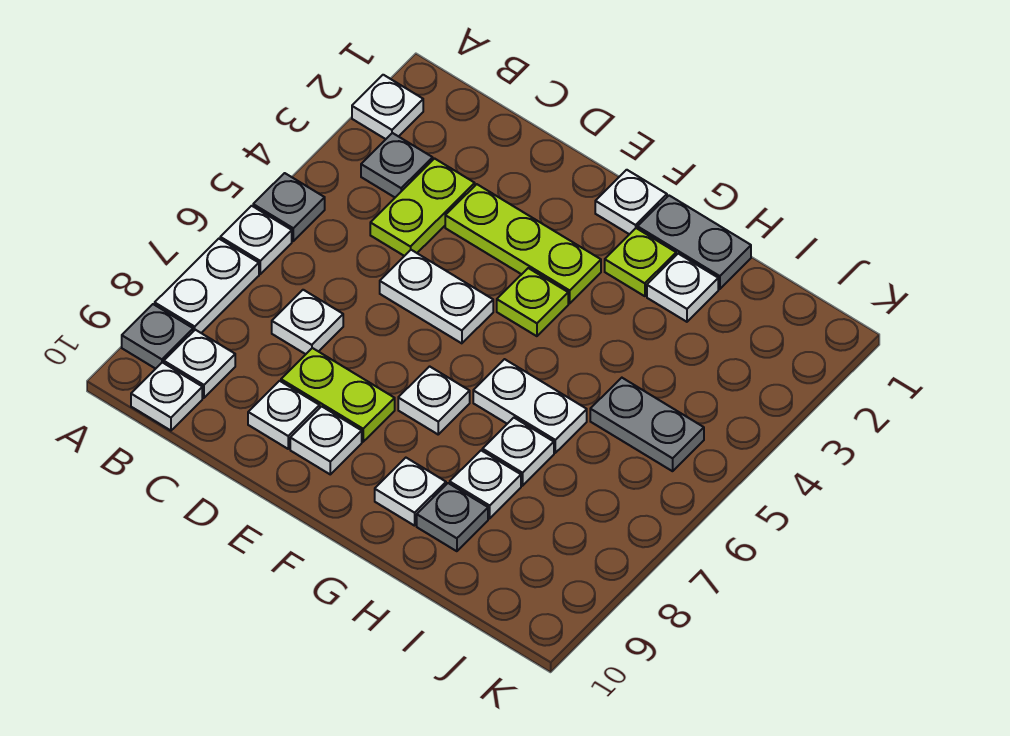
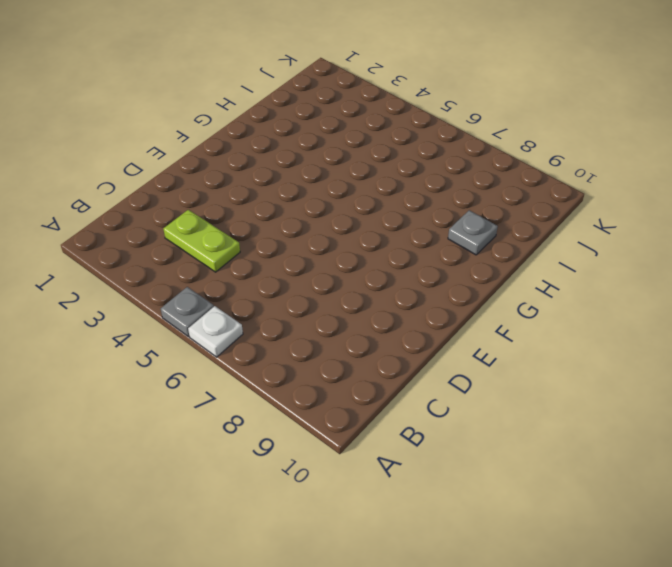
none -> white plate A2 level 1
none -> white plate A7:A8 level 1
none -> grey plate A9 level 1

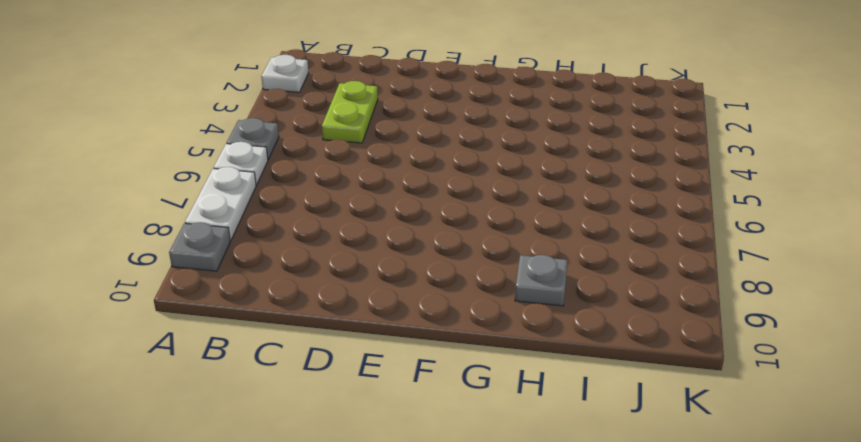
none -> grey plate B3 level 1
none -> white plate B9 level 1
none -> white plate B10 level 1

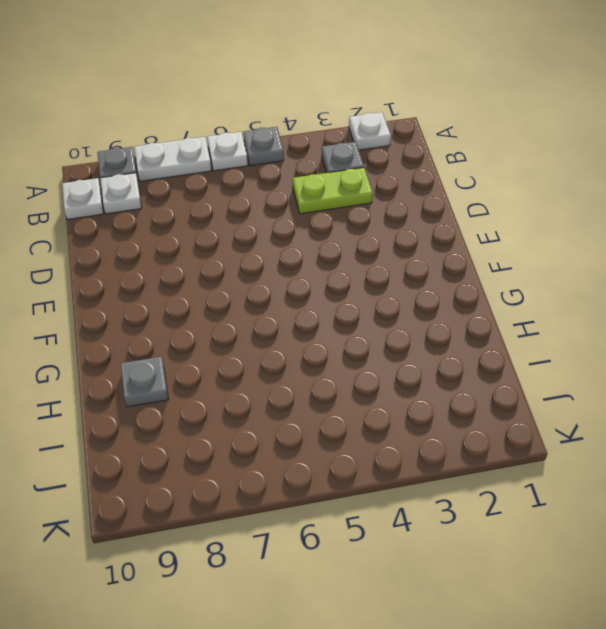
none -> white plate C7 level 1
none -> lime plate D3:F3 level 1
none -> white plate D5:E5 level 1

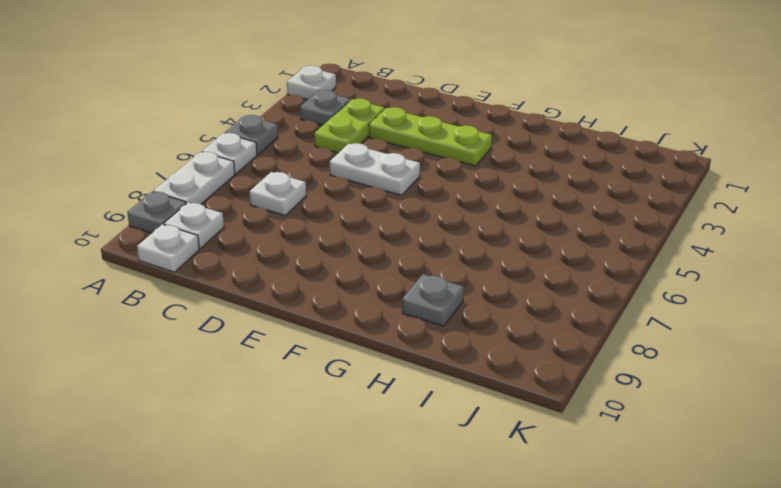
none -> lime plate D8:E8 level 1
none -> white plate D9 level 1
none -> white plate E9 level 1

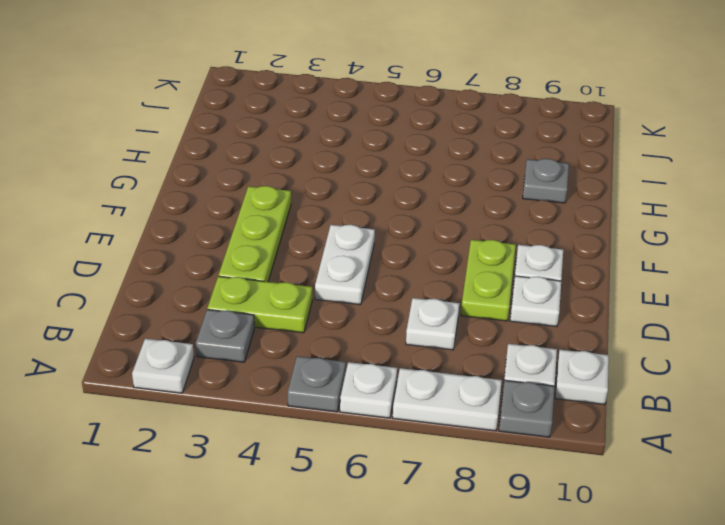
none -> white plate F1 level 1
none -> lime plate F4 level 1
none -> white plate F7 level 1

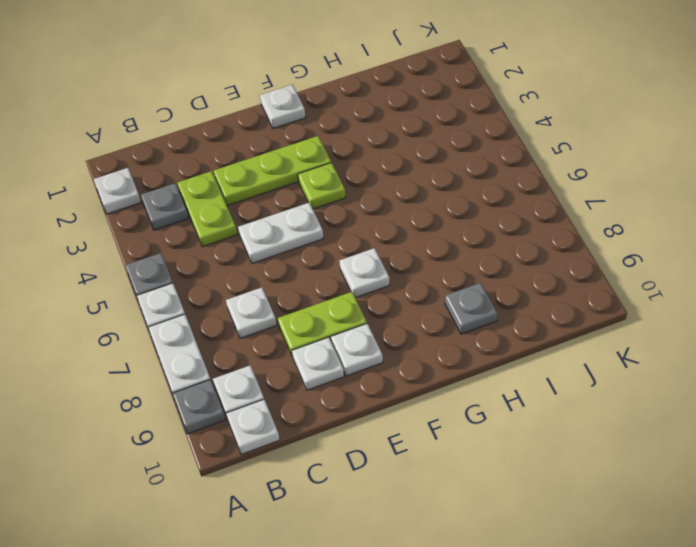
none -> grey plate G1:H1 level 1
none -> lime plate G2 level 1
none -> white plate G6:H6 level 1

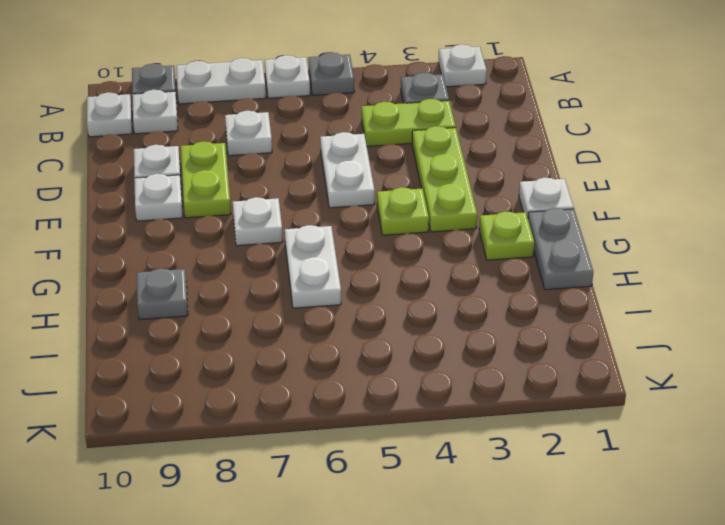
none -> white plate G9 level 1
none -> white plate H2 level 1
none -> white plate H7 level 1

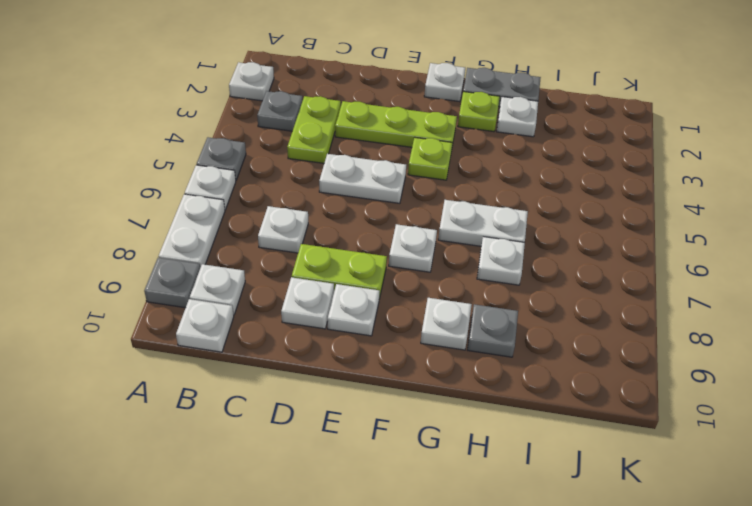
none -> white plate H8 level 1
none -> grey plate I5:J5 level 1

